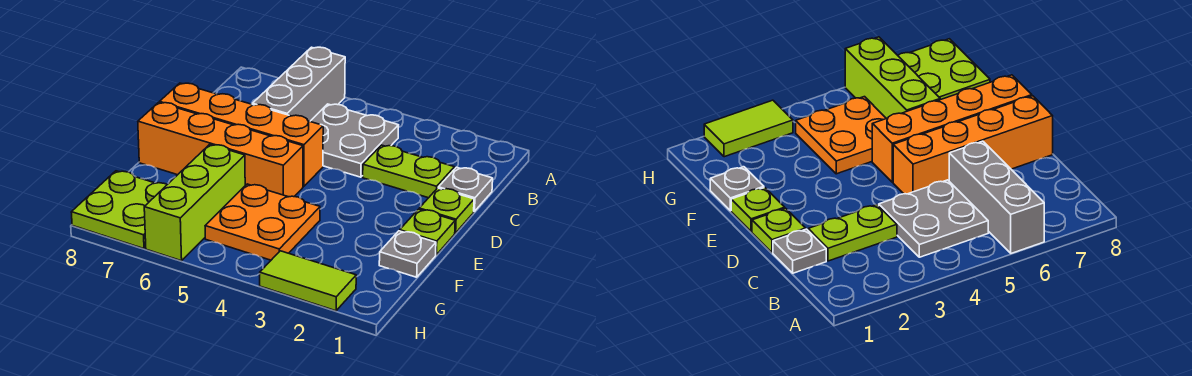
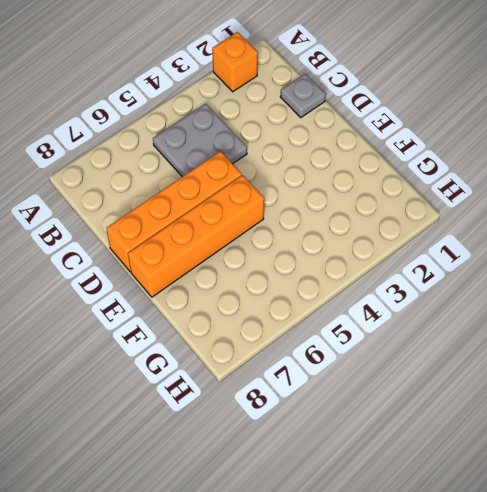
orange brick A2 level 1 -> none
none -> grey brick A6:C6 level 1
none -> lime plate C2:C3 level 1
none -> lime plate D1 level 1

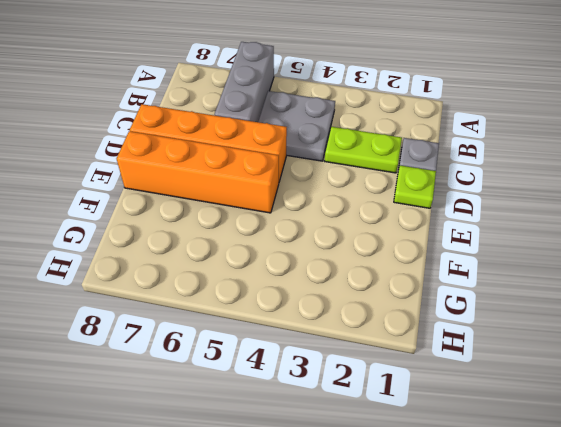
none -> lime plate E1 level 1
none -> grey plate F1 level 1
none -> orange plate F4:G5 level 1

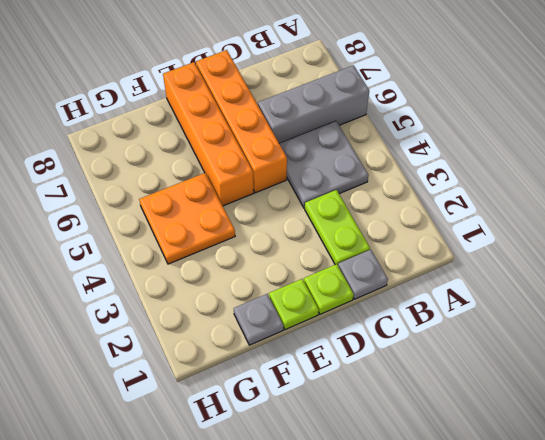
none -> lime brick F6:H6 level 1
none -> lime plate G7:H8 level 1
none -> lime tile H2:H3 level 1

